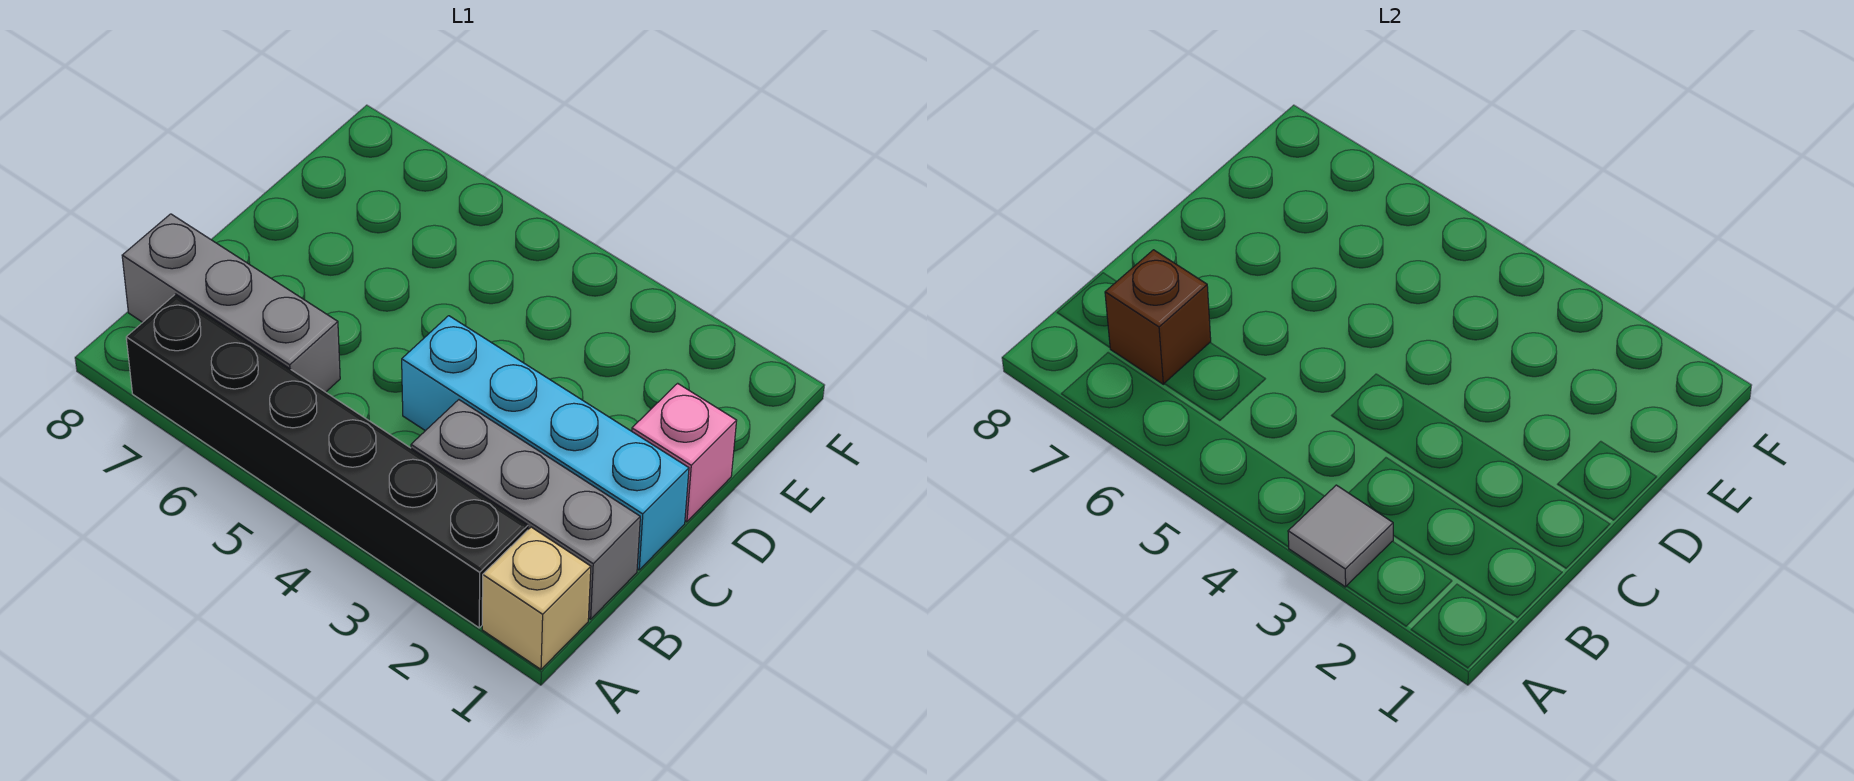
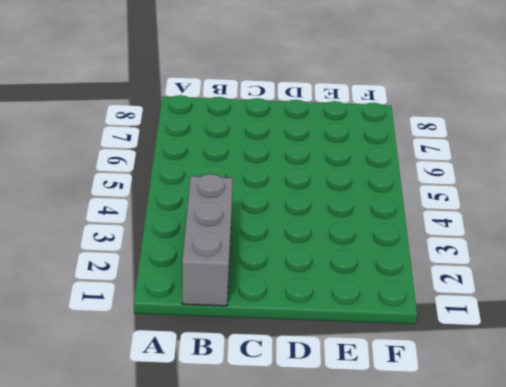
none -> tan brick A1 level 1
none -> black brick A2:A7 level 1

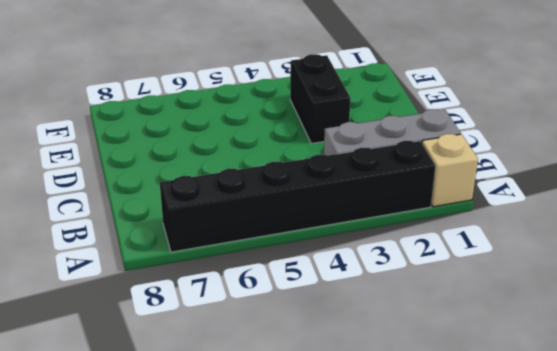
black brick D3:E3 level 1 -> none
none -> grey brick B6:B8 level 1
none -> cyan brick C1:C4 level 1

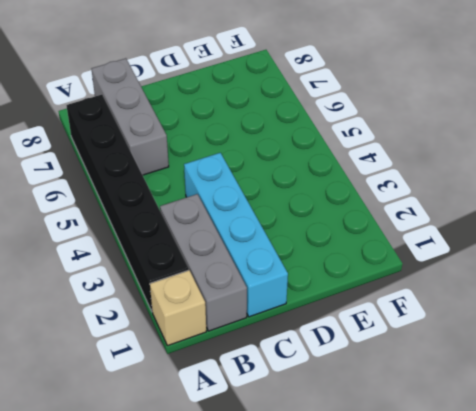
none -> pink brick D1 level 1
none -> grey tile A3 level 2

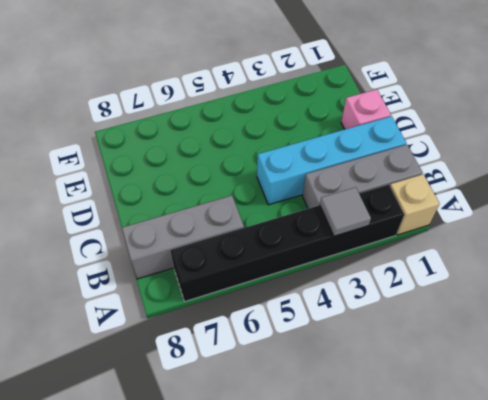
none -> brown brick B7 level 2

